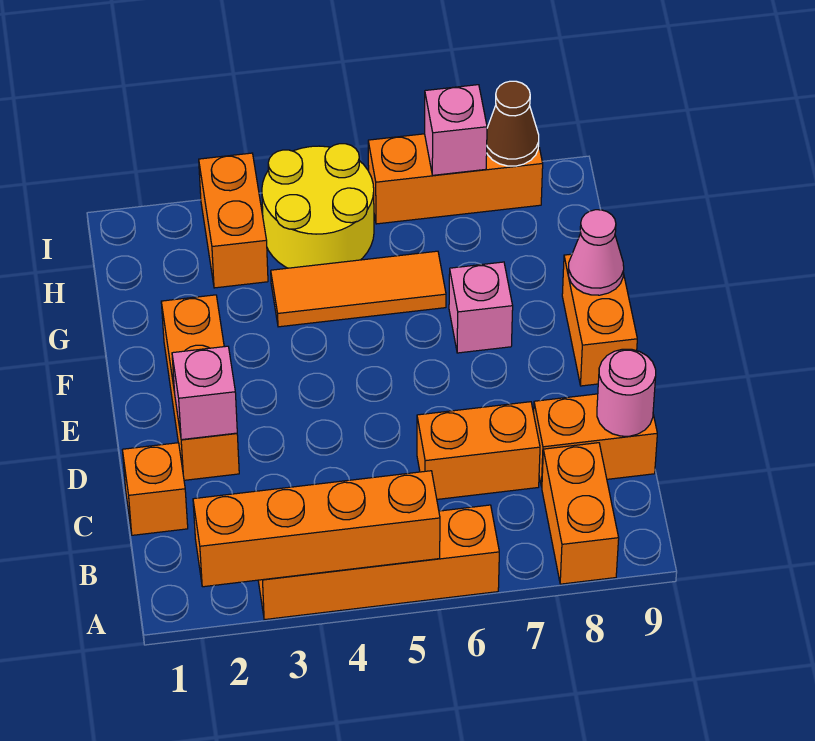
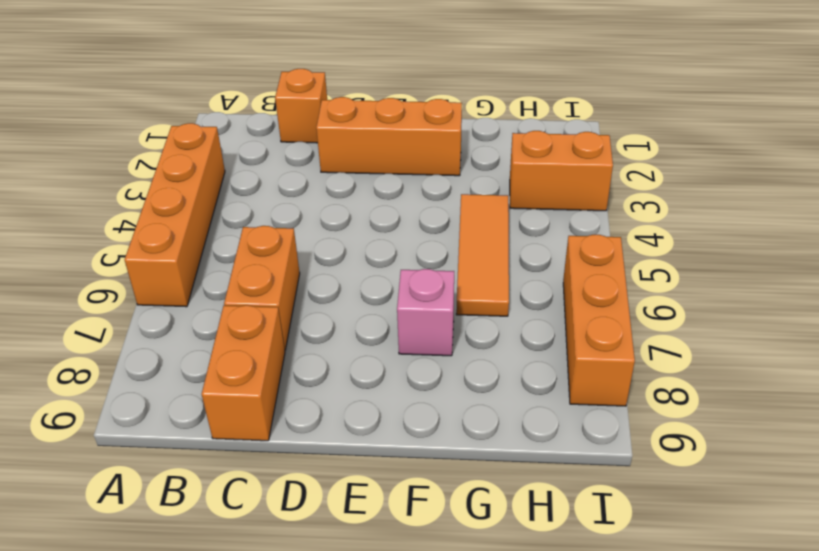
none -> orange brick A8:B8 level 1
none -> orange brick E9:F9 level 1
none -> yellow round brick H4:I5 level 1

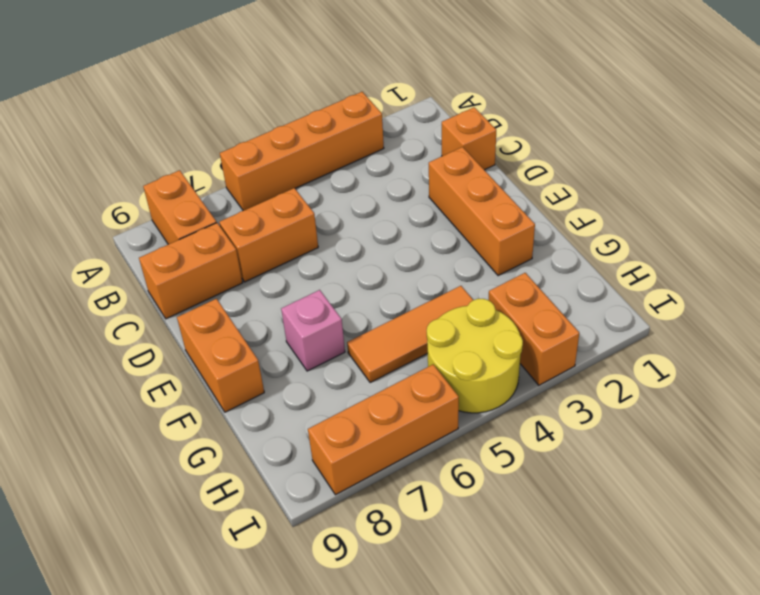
none -> orange brick A2:A5 level 2
none -> pink round brick C9 level 2
none -> pink brick D2 level 2

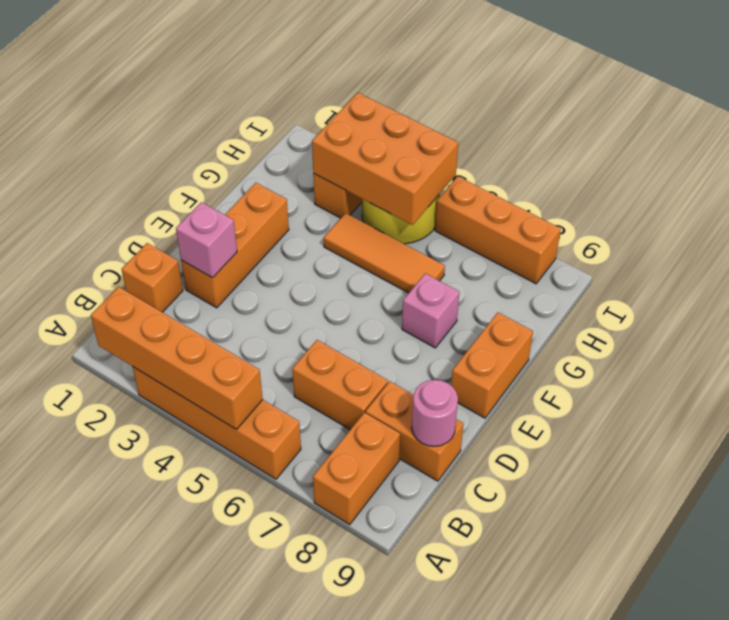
orange brick H3:I5 level 2 -> none
none -> pink cone F9 level 2
none -> pink brick I7 level 2
none -> brown cone I8 level 2

